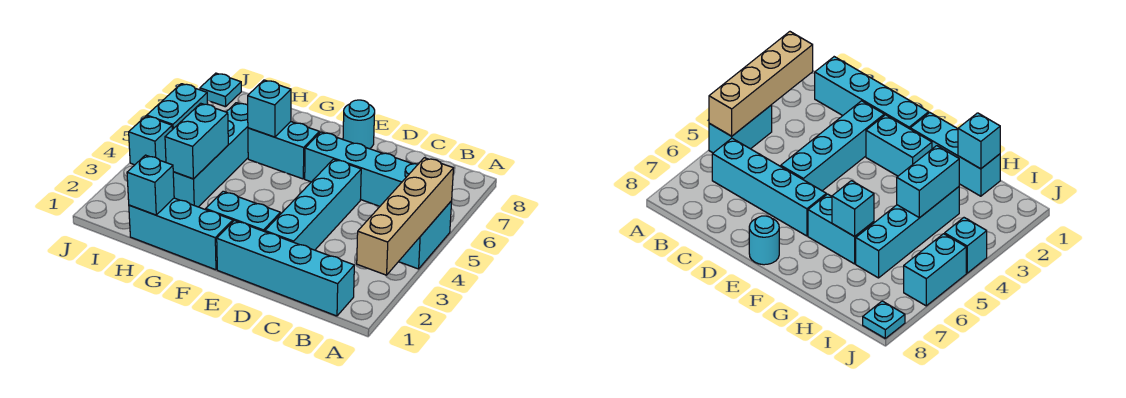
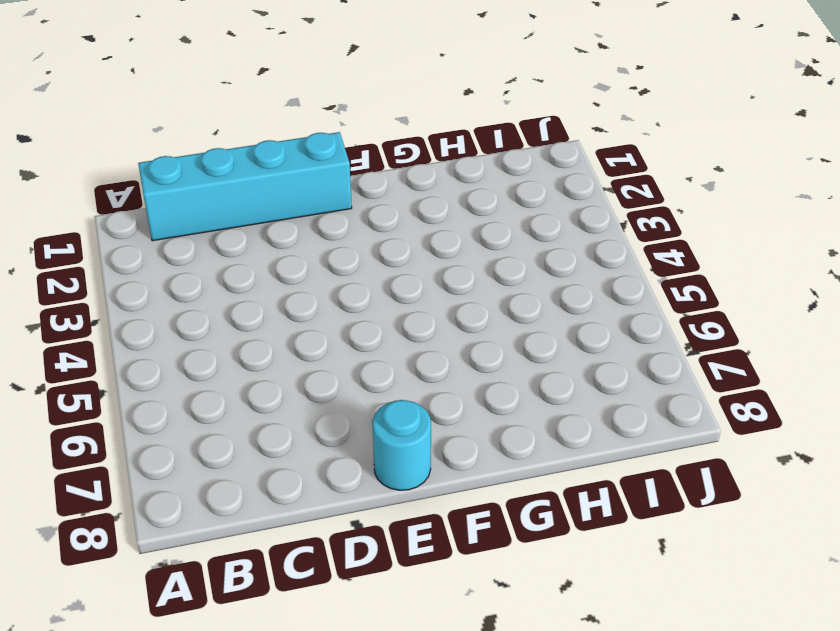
none -> cyan brick A4:A5 level 1
none -> cyan brick B6:E6 level 1
none -> cyan brick D2:D5 level 1

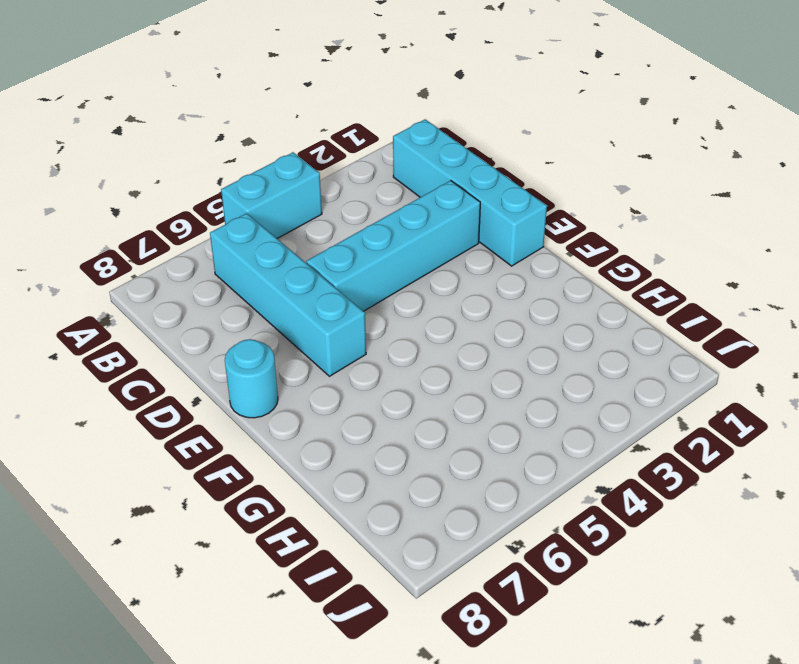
none -> cyan brick E2:F2 level 1
none -> cyan brick F1:H1 level 1
none -> cyan brick F6:G6 level 1

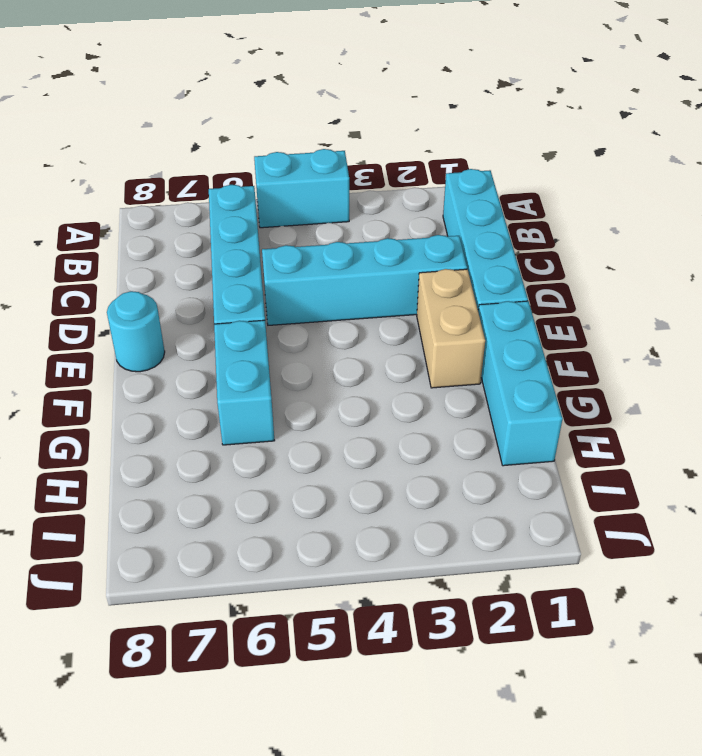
tan brick E2:F2 level 1 -> cyan brick E2:F2 level 1
none -> cyan brick H3:H6 level 1
none -> cyan brick J4 level 1
none -> cyan brick J5:J6 level 1

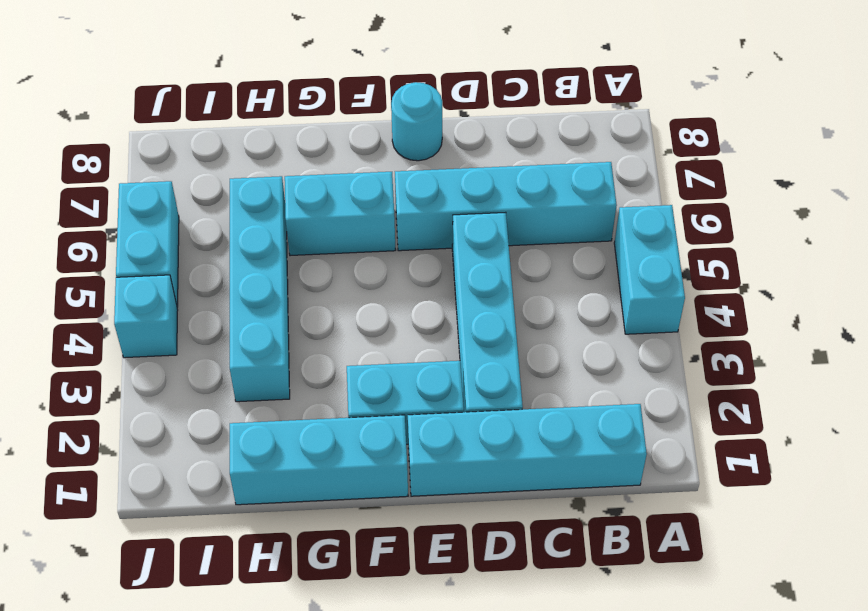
none -> cyan plate J8 level 1
none -> tan brick A2:A5 level 2
none -> cyan brick G6 level 2

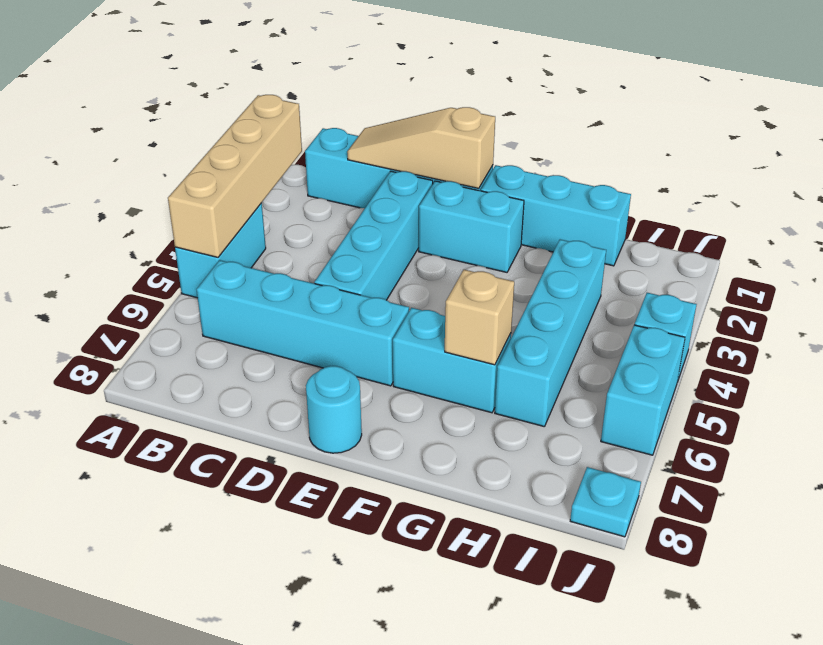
tan slope C1:E1 level 2 top E -> none
tan brick G6 level 2 -> cyan brick G6 level 2
none -> cyan brick H1 level 2
none -> cyan brick H3:H4 level 2

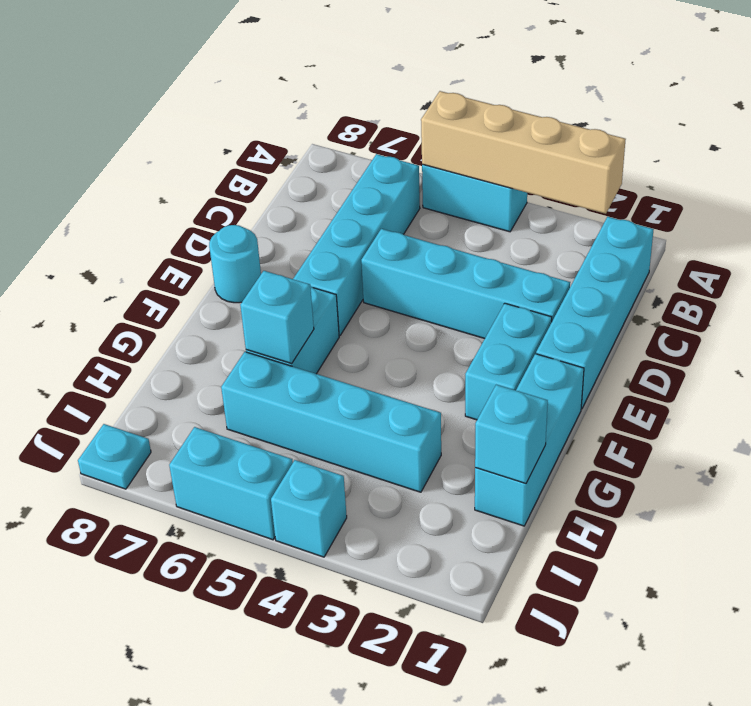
none -> cyan brick H3:H4 level 2

